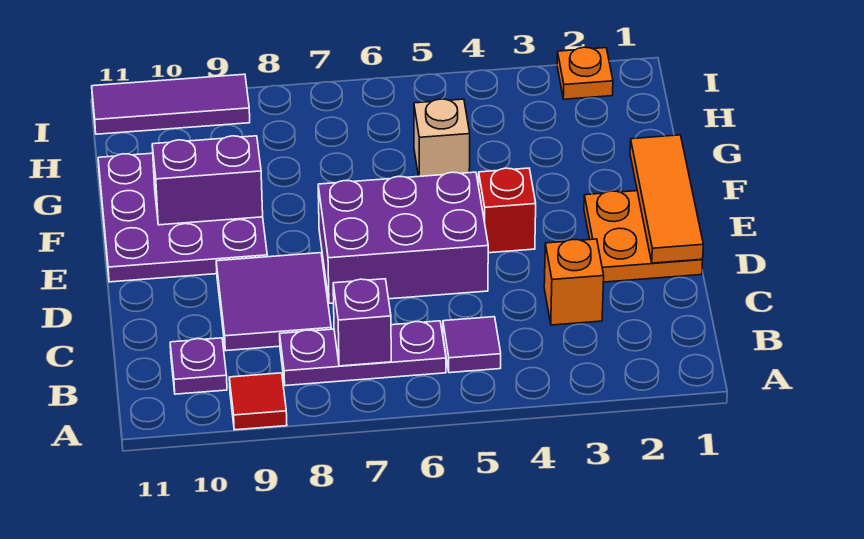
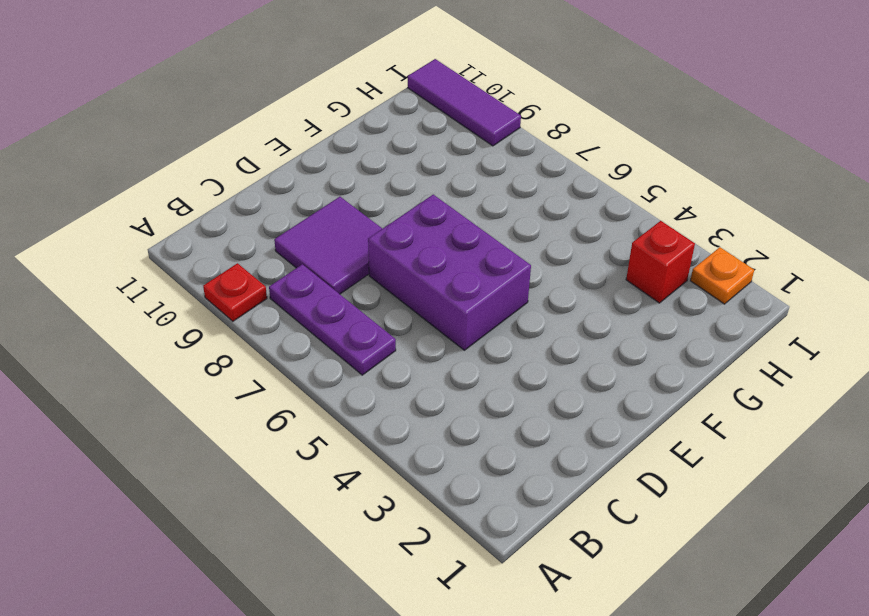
red plate A9 level 1 -> red tile A9 level 1
red brick H3 level 1 -> red brick E4 level 1
none -> purple tile B5 level 1
none -> purple plate B10 level 1
none -> orange brick C3 level 1

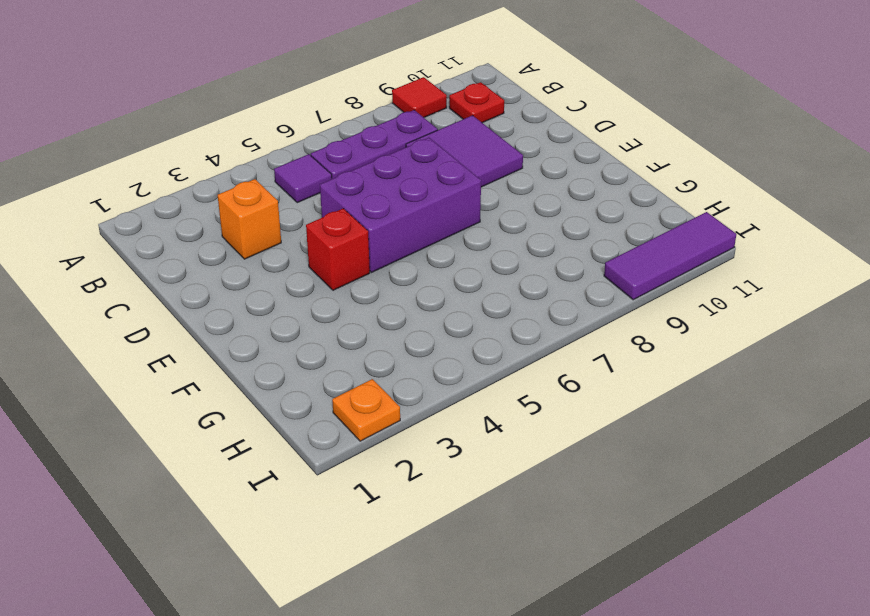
red plate B10 level 1 -> purple plate B10 level 1
none -> orange plate D1:E2 level 1
none -> purple plate E9:G11 level 1
none -> tan brick G5 level 1

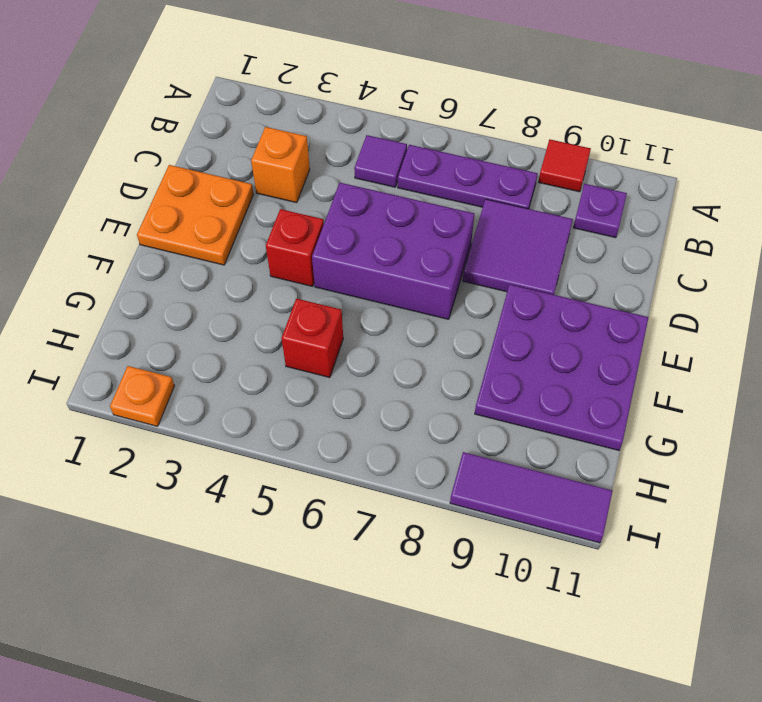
red brick G5 level 1 -> tan brick G5 level 1
none -> purple brick B7 level 2
none -> orange tile D1:F1 level 2
none -> purple brick F9:F10 level 2

